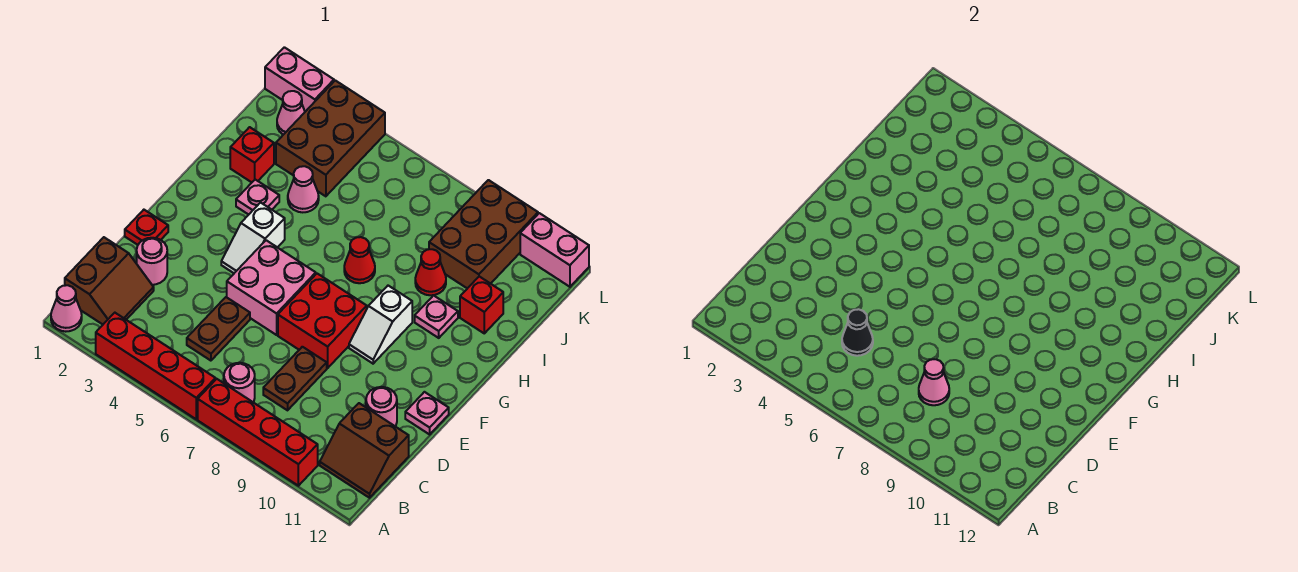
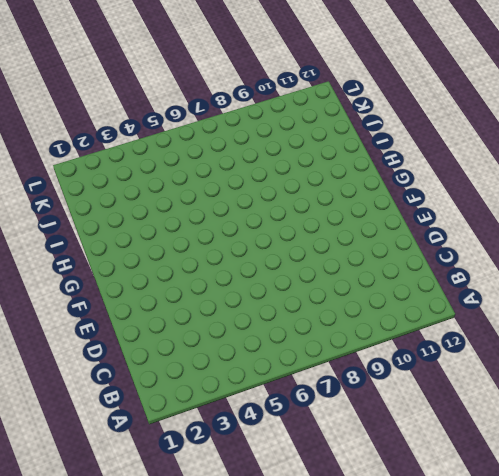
none -> pink cone A1 level 1
none -> red brick A3:A6 level 1
none -> red brick A7:A10 level 1
none -> brown slope B1:C2 level 1 top 1

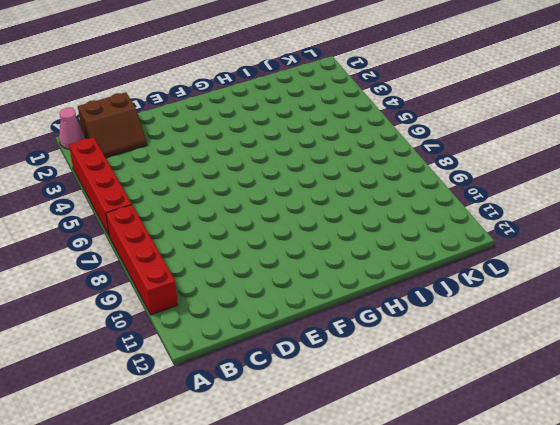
none -> pink round brick B7 level 1
none -> brown slope B11:C12 level 1 top C
none -> brown plate C5:D5 level 1
none -> brown plate C8:D8 level 1

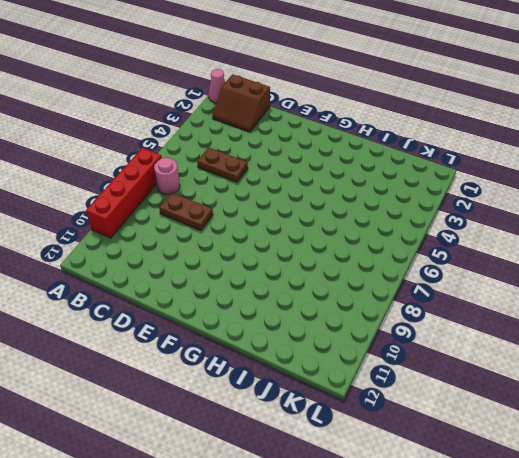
none -> red brick A3:A6 level 1
none -> brown slope B11:C12 level 1 top C
none -> pink round brick D2 level 1
none -> pink round brick D11 level 1

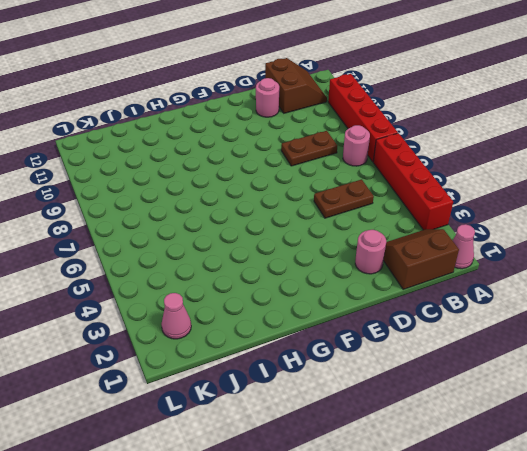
none -> red plate E1 level 1
none -> pink brick E5:F6 level 1
none -> red brick E7:F8 level 1
none -> pink plate E12 level 1

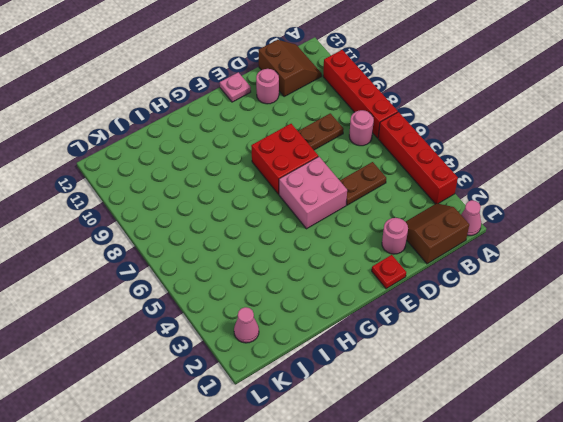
none -> white slope F4:G4 level 1 top G
none -> white slope F9:G9 level 1 top G
none -> pink plate H3 level 1
none -> red cone H7 level 1

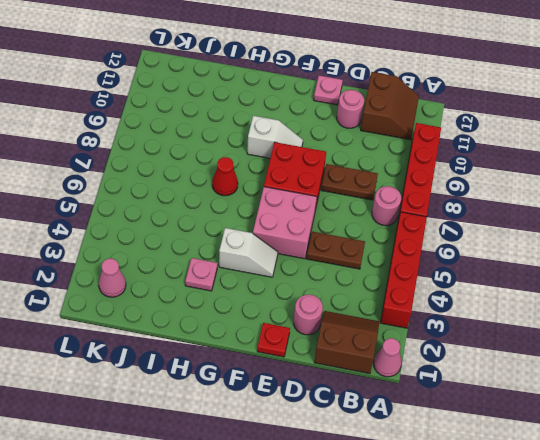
none -> pink plate H10 level 1
none -> red brick I2 level 1
none -> pink cone I4 level 1
none -> red cone I9 level 1

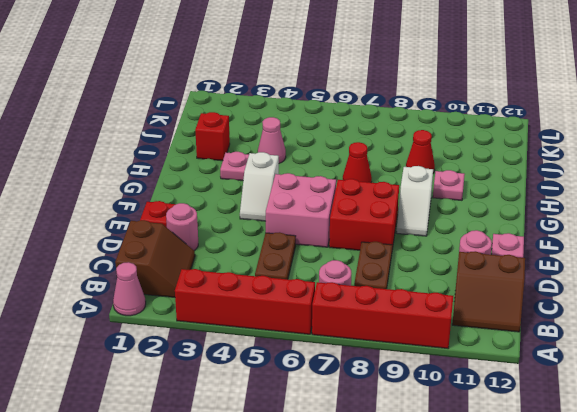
none -> red brick I11 level 1
none -> brown brick J3:L4 level 1
none -> brown brick J9:L10 level 1
none -> pink cone K2 level 1

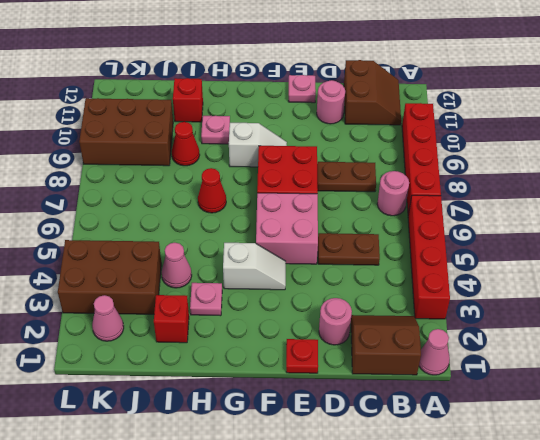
none -> pink brick L1:L2 level 1
none -> pink brick L11:L12 level 1
none -> black cone C5 level 2
none -> pink cone C8 level 2

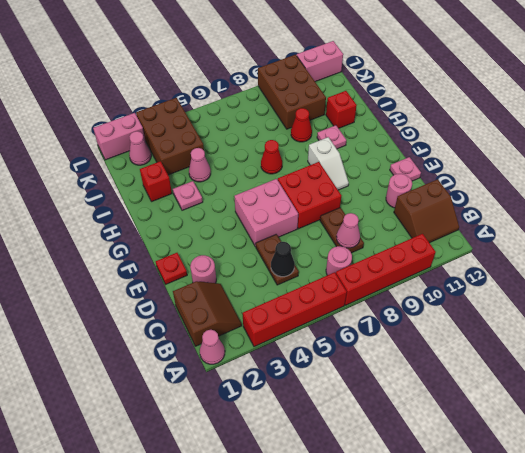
none -> white slope F4:G4 level 1 top G

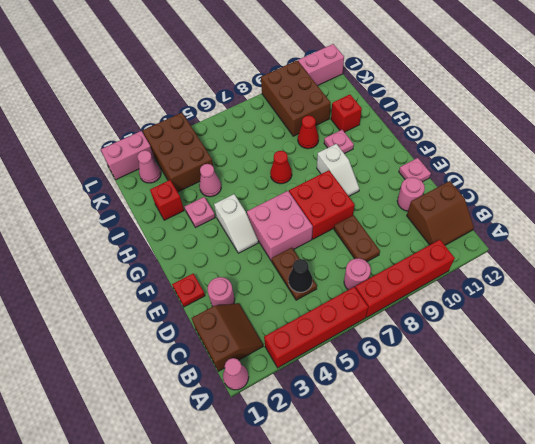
none -> pink cone C8 level 2

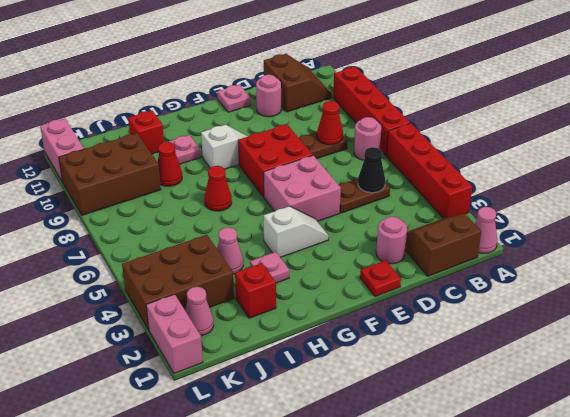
red cone C8 level 2 -> pink cone C8 level 2

